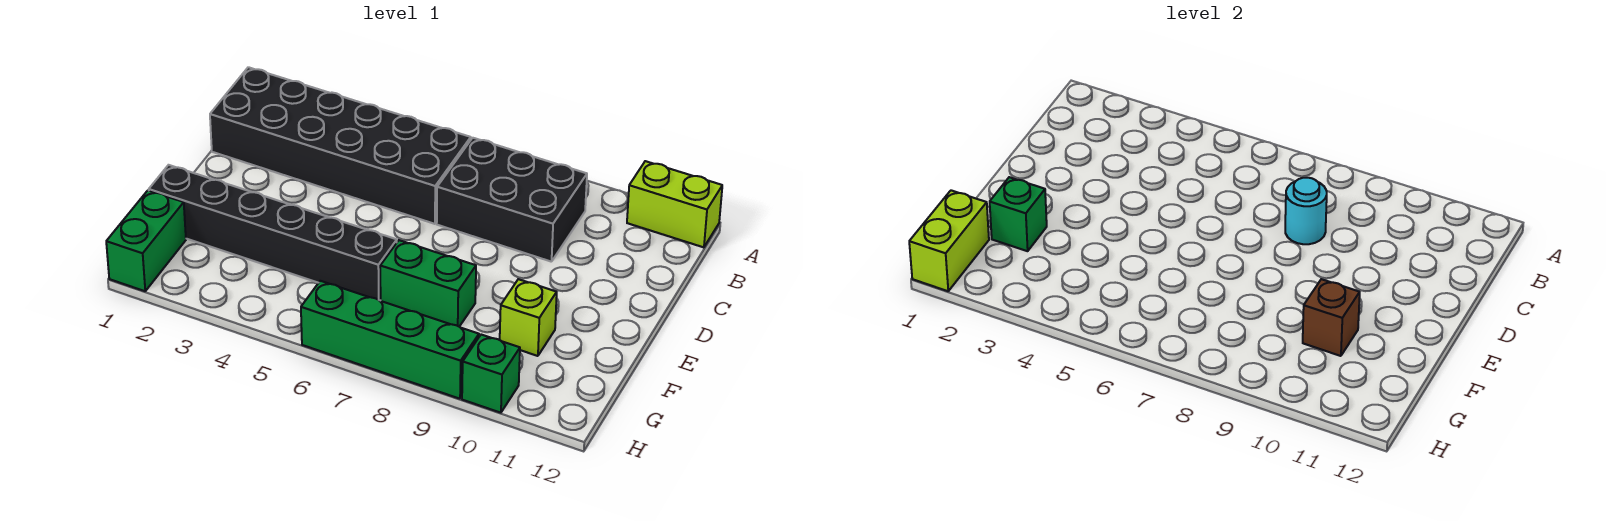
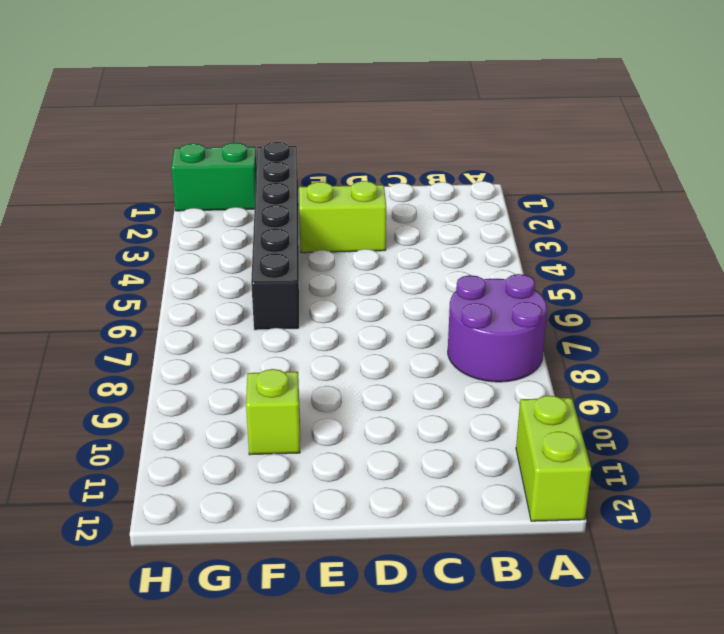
purple round brick A7:B8 level 1 -> black brick B7:C9 level 1
lime brick D3:E3 level 1 -> lime brick G1:H1 level 2
none -> black brick B1:C6 level 1
none -> green brick F7:F8 level 1
none -> green brick H6:H9 level 1

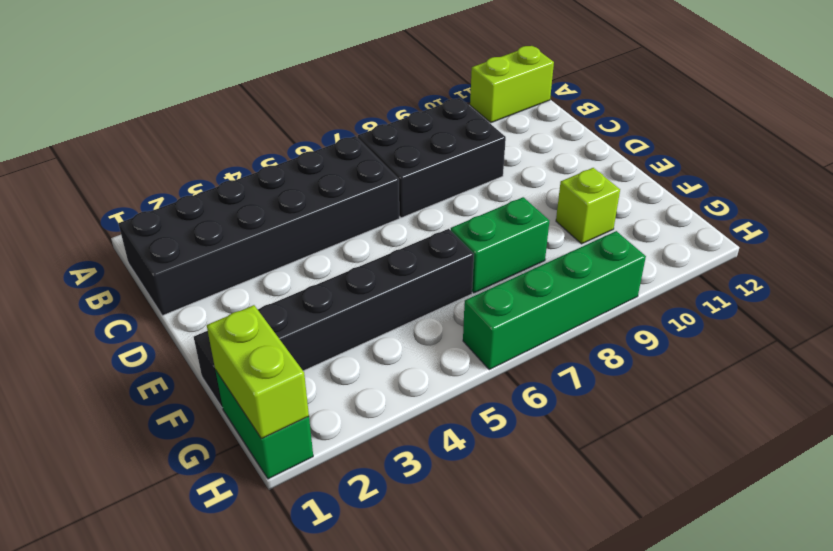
none -> green brick H10 level 1
none -> cyan round brick C8 level 2
none -> green brick F2 level 2

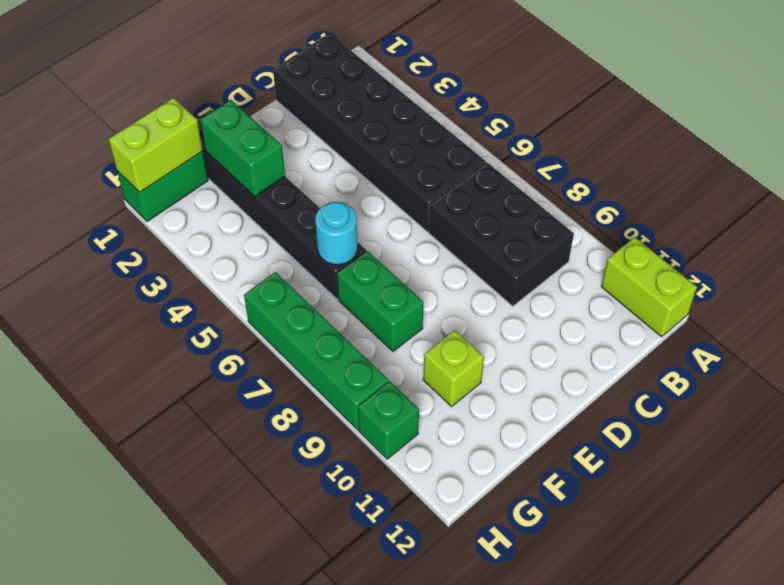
green brick F2:F3 level 2 -> green brick F2 level 2
cyan round brick F6 level 2 -> cyan round brick C8 level 2
none -> brown brick F10 level 2

